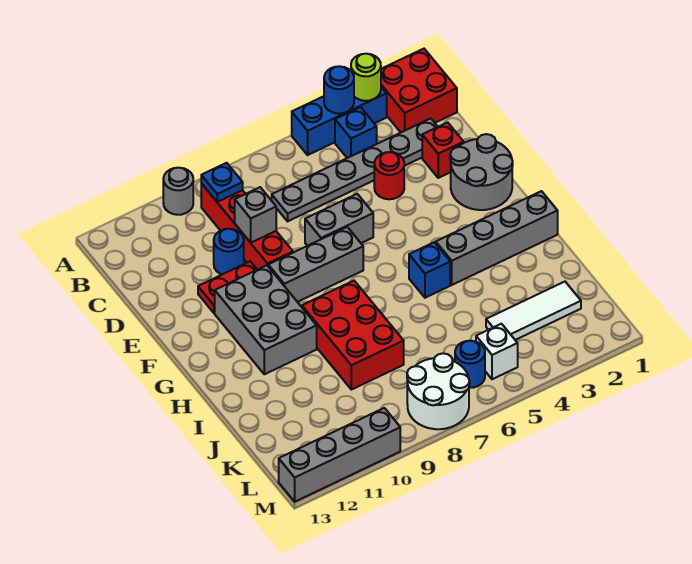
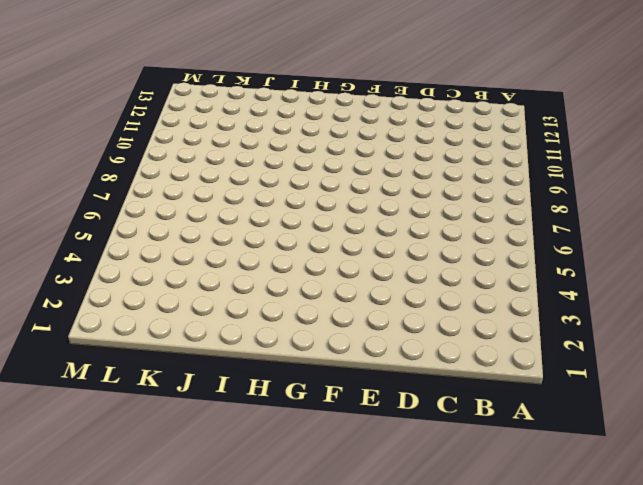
none -> red brick A1:B2 level 1
none -> blue brick A3:A5 level 1
none -> grey round brick A10 level 1

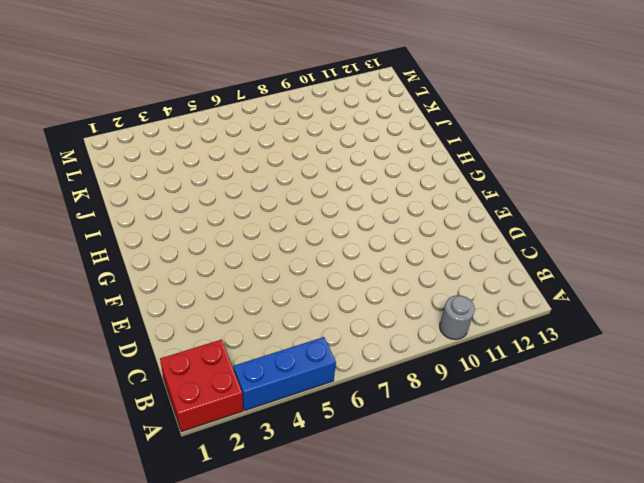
none -> blue brick B4 level 1
none -> red brick B9:E9 level 1
none -> grey plate C2:C7 level 1

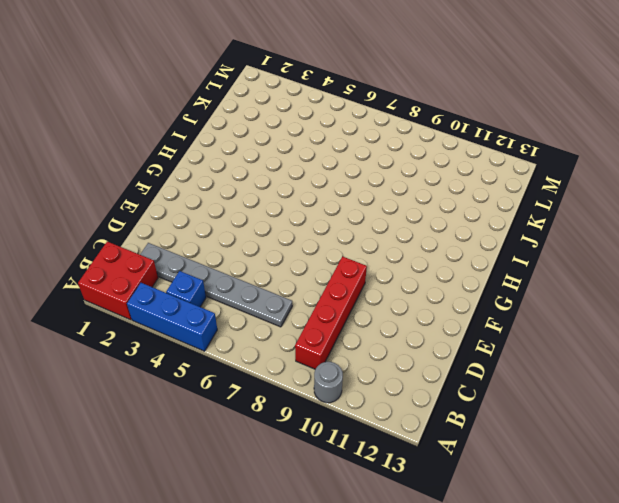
none -> red brick D2 level 1
none -> red round brick D4 level 1
none -> blue round brick D10 level 1

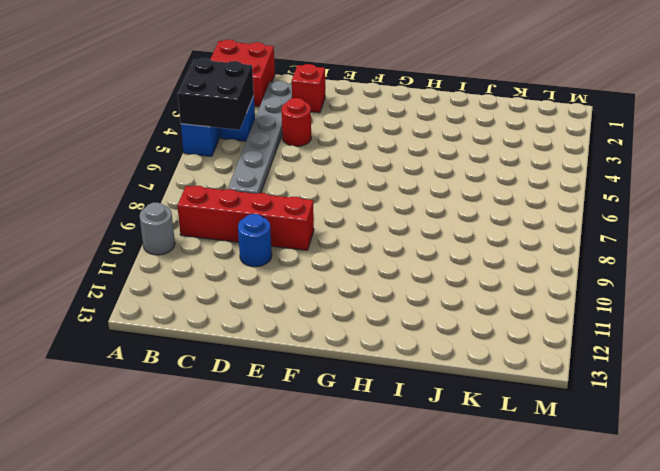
black brick A4:B5 level 2 -> blue round brick A4 level 2
none -> grey round brick E1:F2 level 1
none -> grey brick E6:E7 level 1
none -> red plate E10:E11 level 1

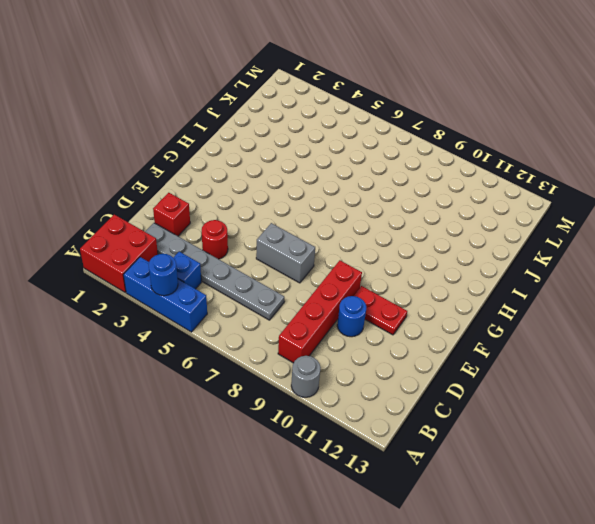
none -> grey round brick E1:F2 level 1
none -> grey brick F7:F9 level 1
none -> grey brick F10:H11 level 1

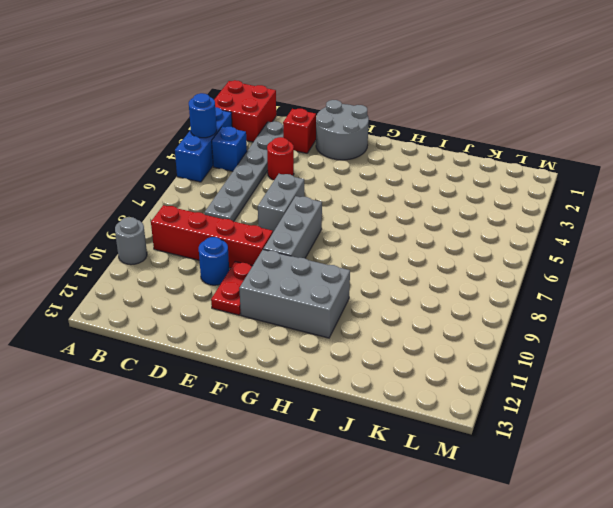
none -> grey brick H1:H4 level 1
none -> blue brick H5 level 1
none -> red brick H8:J9 level 1

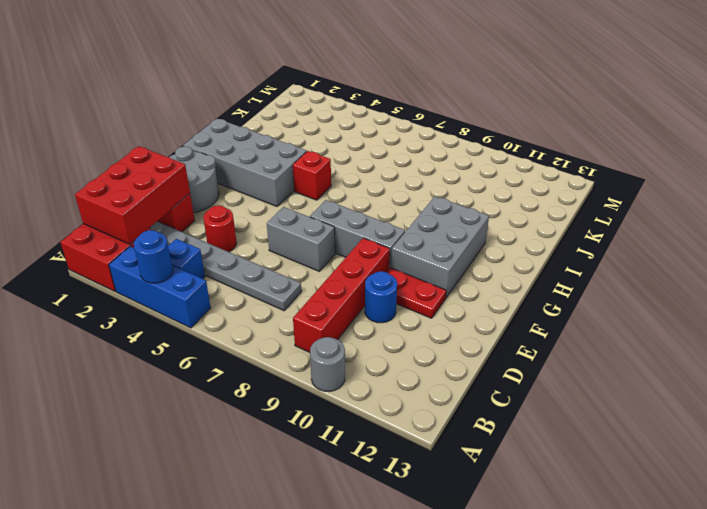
red brick B1:D2 level 2 -> red brick H8:J9 level 1
grey brick G1:H4 level 1 -> grey brick H1:H4 level 1
red brick H5 level 1 -> blue brick H5 level 1
none -> white tile K2:K4 level 1
none -> white brick L5 level 1
none -> blue round brick L6 level 1

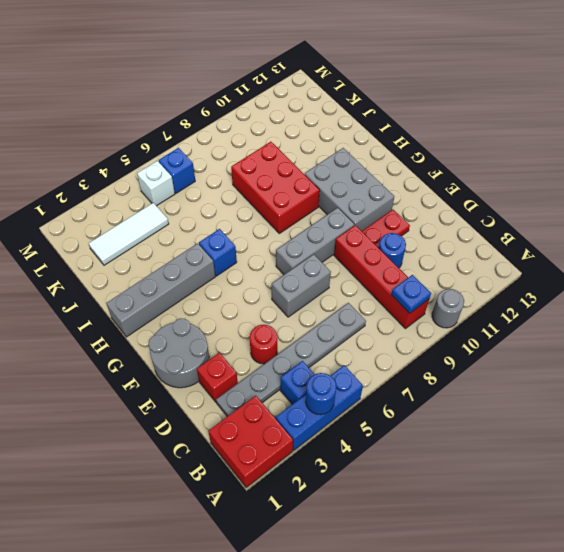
blue brick L6 level 1 -> blue round brick L6 level 1
none -> white round brick L7:M8 level 1
none -> grey brick M10:M13 level 1
none -> lime round brick A3 level 2

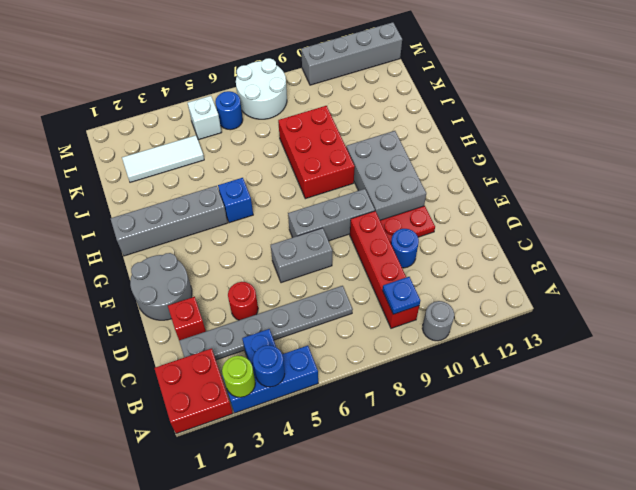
none -> grey brick D9 level 2

